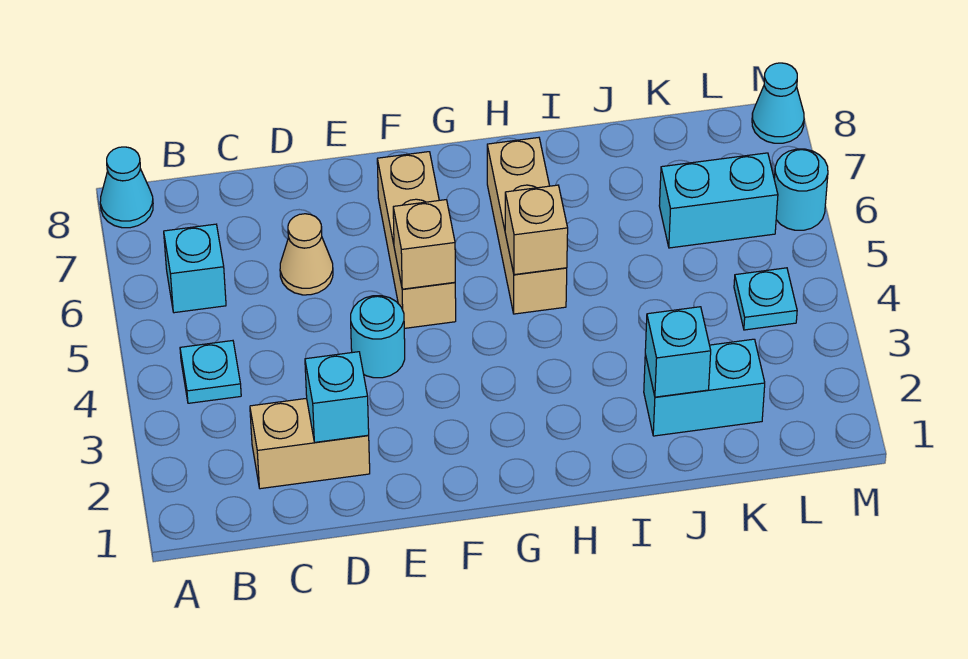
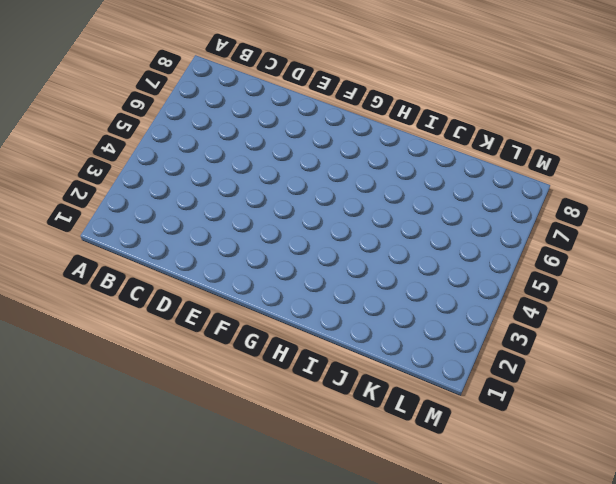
none -> cyan cone A8 level 1
none -> cyan plate B4 level 1
none -> cyan brick B6 level 1

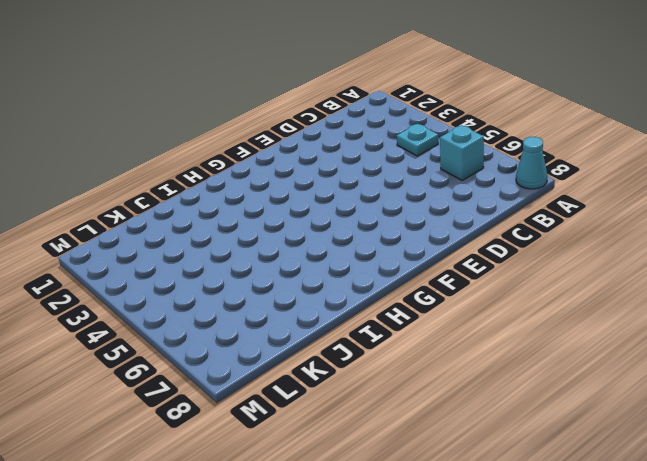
none -> tan brick C2:D2 level 1
none -> tan cone D6 level 1
none -> cyan round brick E4 level 1

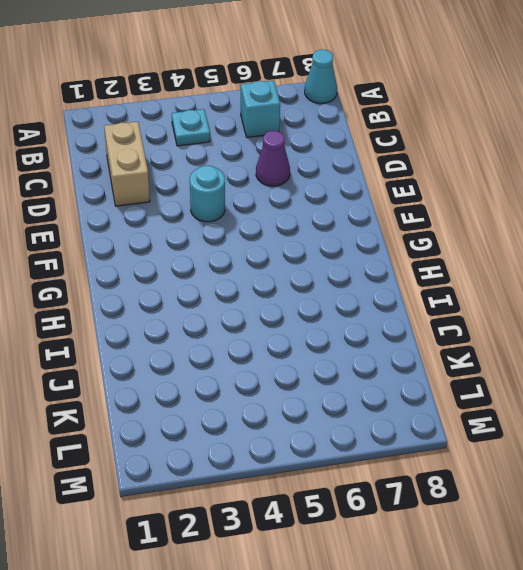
purple cone D6 level 1 -> tan cone D6 level 1
none -> tan brick F5:F7 level 1
none -> tan brick H5:H7 level 1
none -> cyan brick J2:K2 level 1

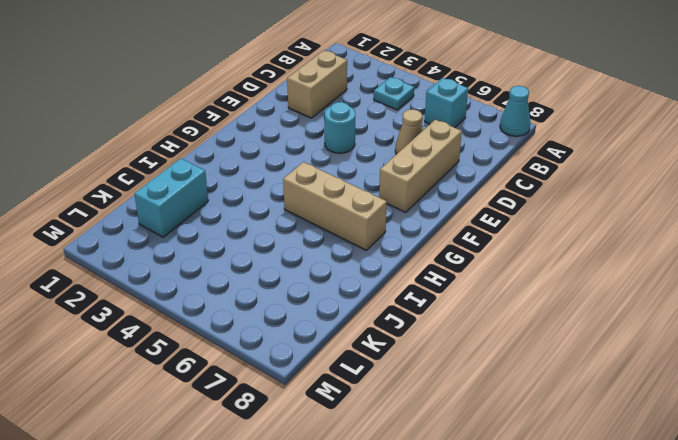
tan brick D7:F7 level 1 -> tan brick F5:F7 level 1
none -> cyan brick K6:L6 level 1
none -> cyan plate L4 level 1
none -> cyan round brick M6 level 1

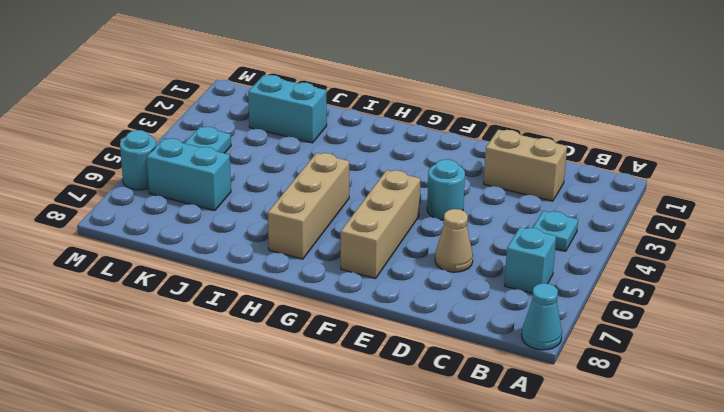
none -> cyan cone M8 level 1
none -> cyan brick D2 level 2
none -> tan brick F5 level 2

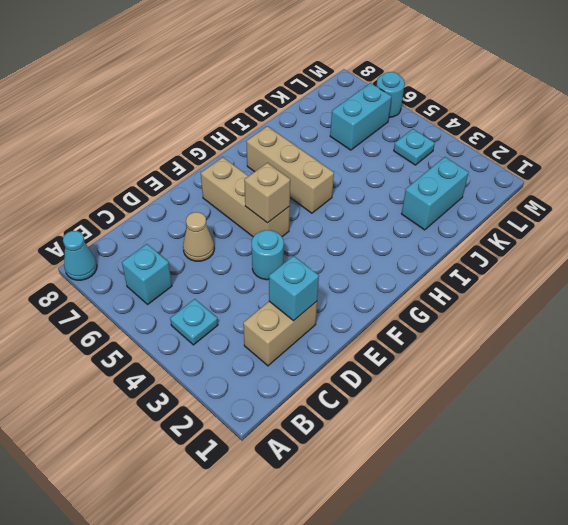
none -> cyan cone M8 level 1
none -> tan brick H5 level 2
none -> cyan brick J2 level 2

